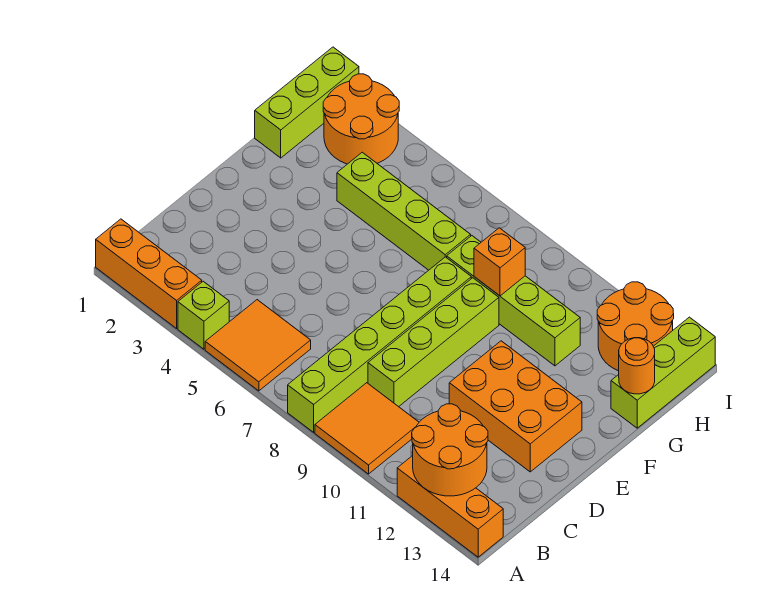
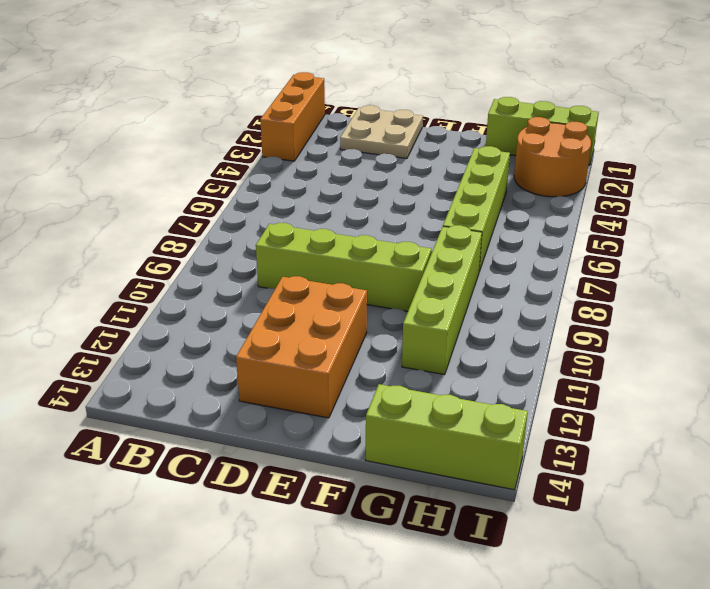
tan plate C1:D2 level 1 -> none
none -> lime brick A4 level 1
none -> orange tile A5:B6 level 1
none -> lime brick A8:F8 level 1

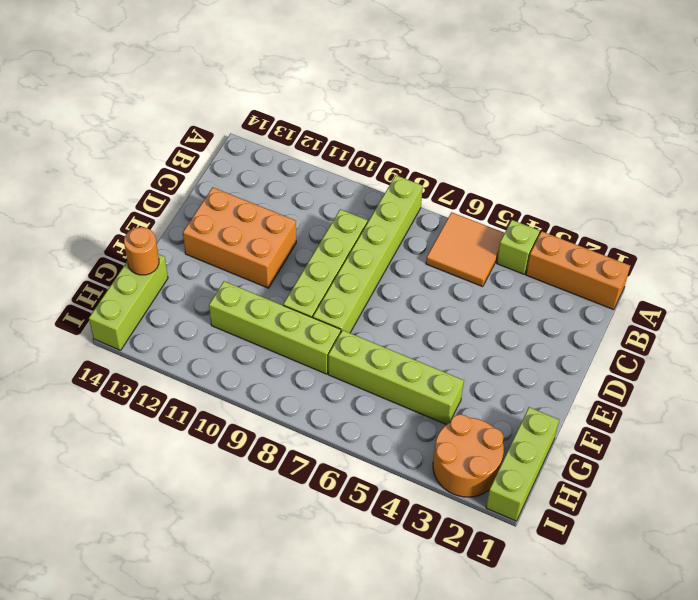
none -> orange tile A9:B10 level 1
none -> orange brick A12:A14 level 1
none -> orange round brick H12:I13 level 1

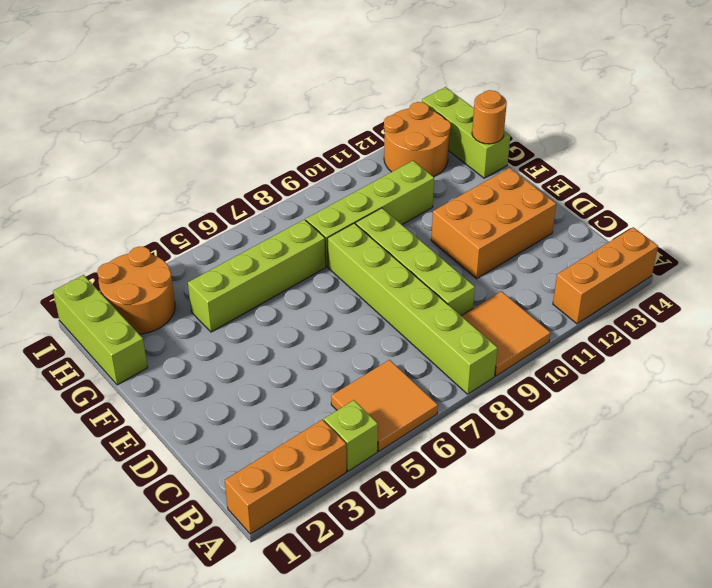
none -> orange round brick A12:B13 level 2
none -> orange brick G9 level 2

